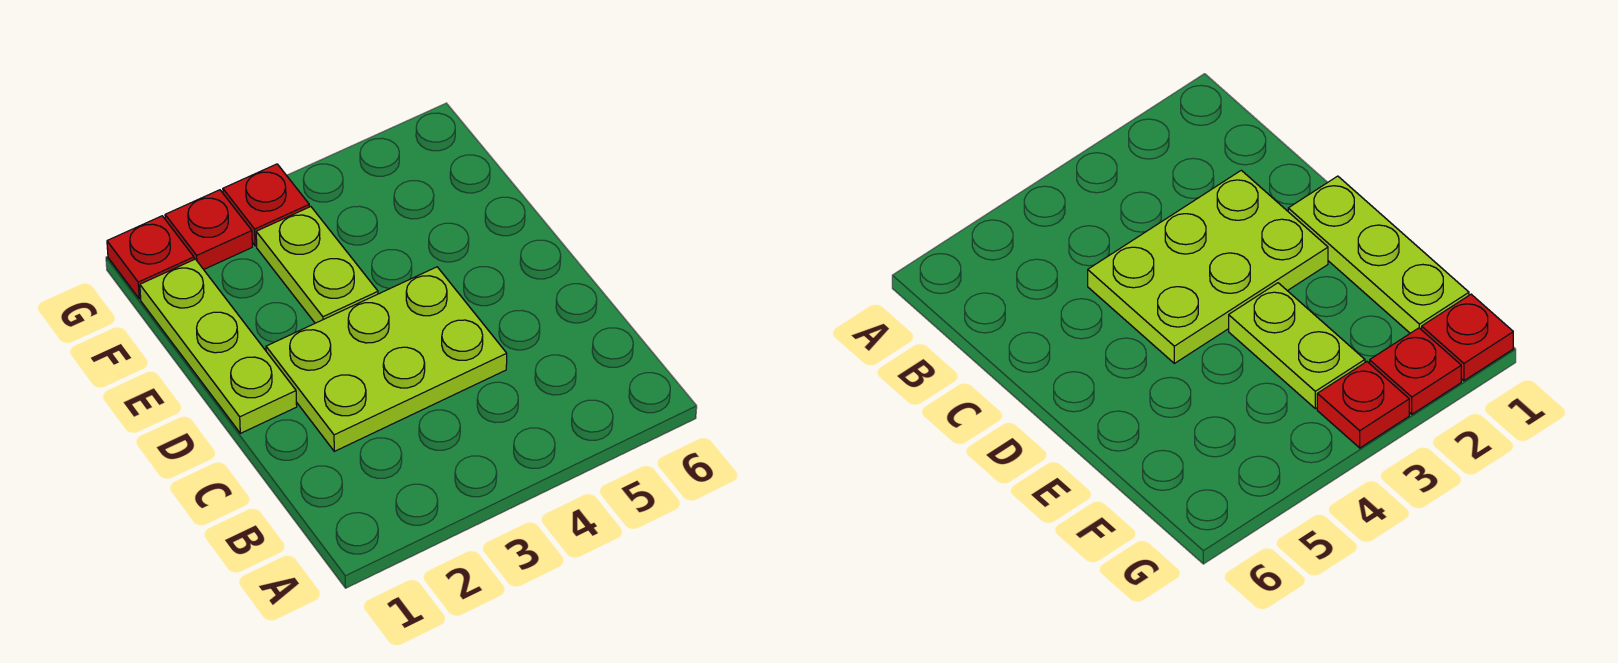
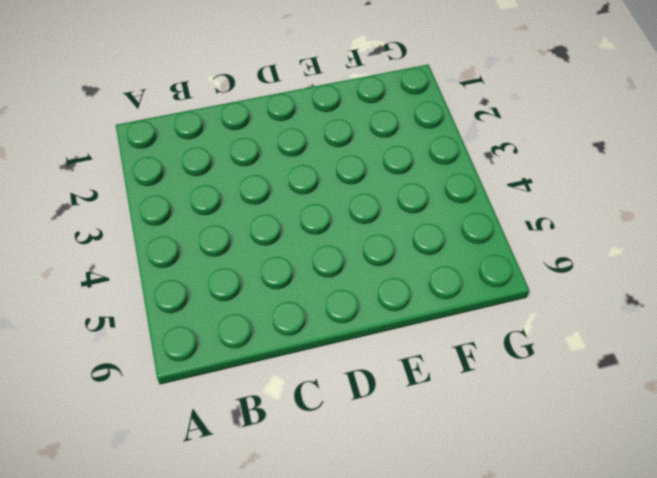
none -> lime plate C2:D4 level 1
none -> lime plate D1:F1 level 1

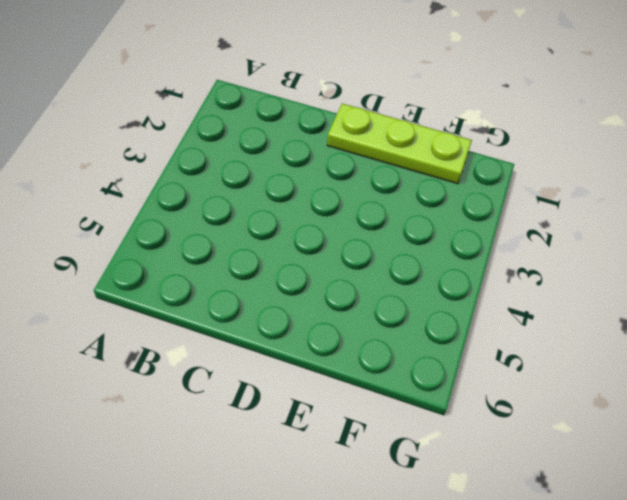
none -> lime plate C2:D4 level 1
none -> lime plate E3:F3 level 1

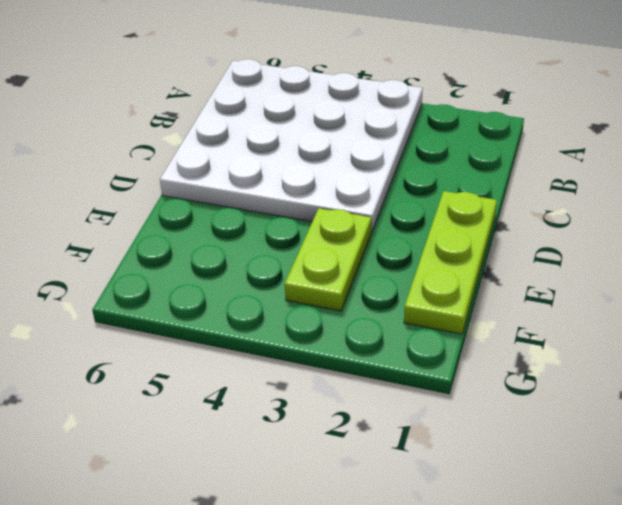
white plate A3:D6 level 1 -> lime plate C2:D4 level 1
none -> red plate G1 level 1
none -> red plate G2 level 1

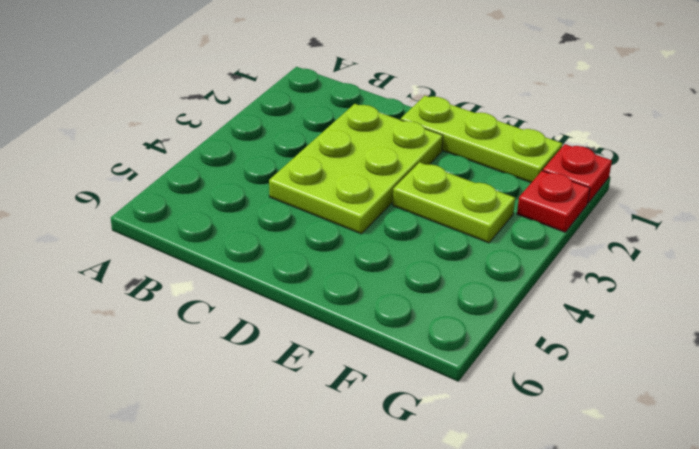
none -> red plate G3 level 1

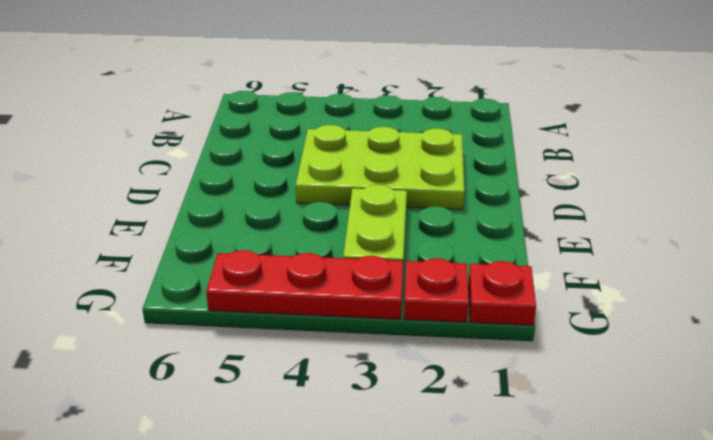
red plate G3:G5 level 1 -> red plate G3 level 1
none -> lime plate D1:F1 level 1

